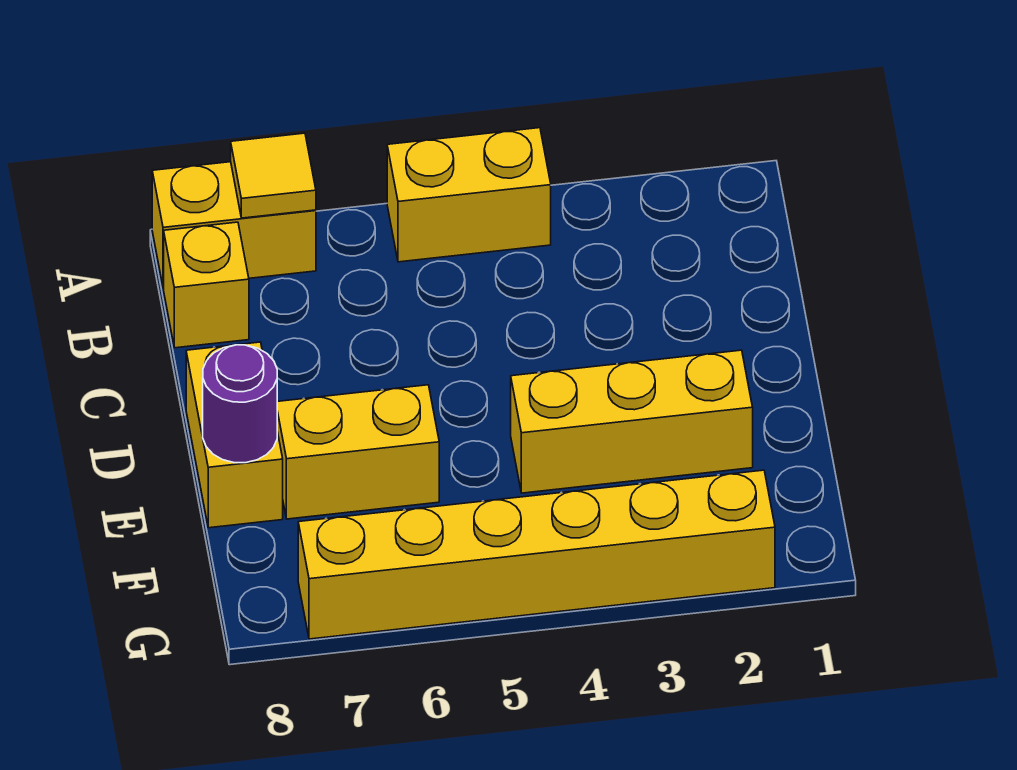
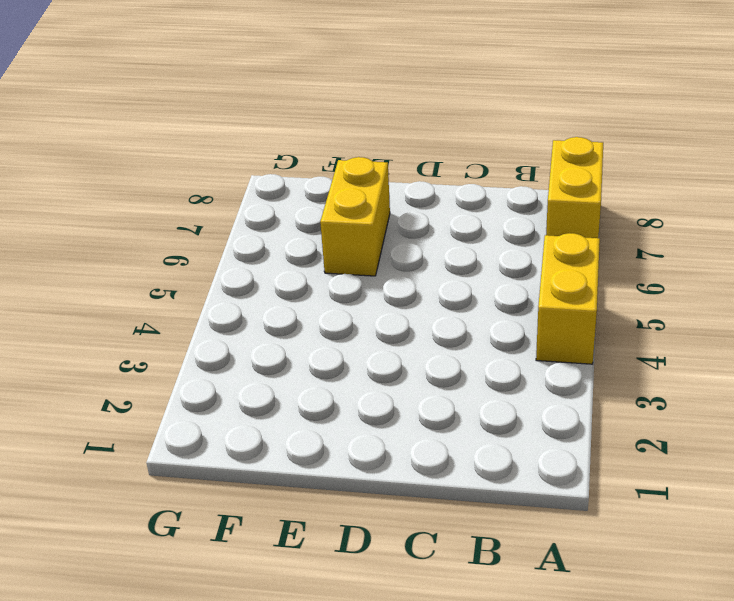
none -> yellow brick B8 level 1
none -> yellow brick D8:E8 level 1

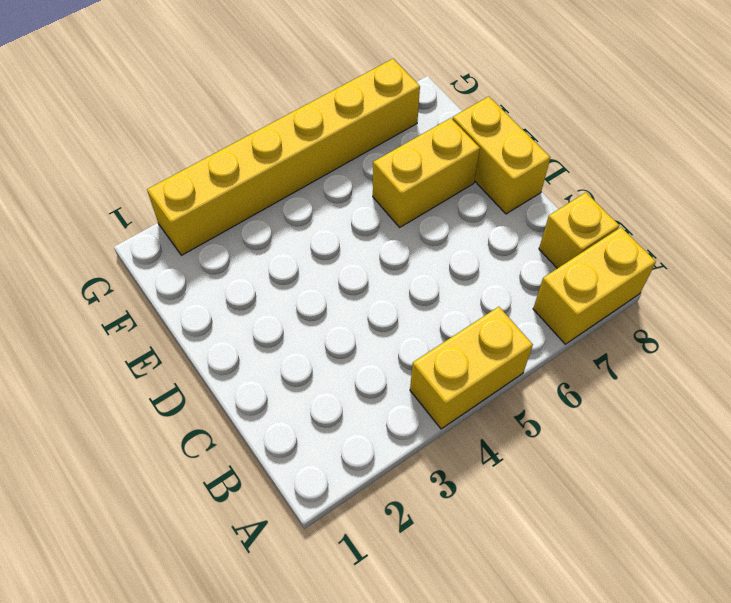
none -> yellow brick E2:E4 level 1
none -> yellow tile A7 level 2

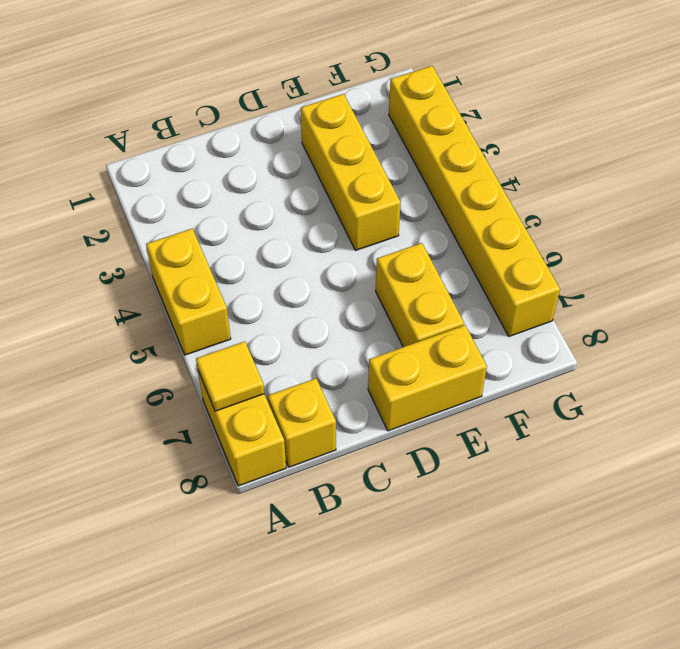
none -> purple round brick E8 level 2

